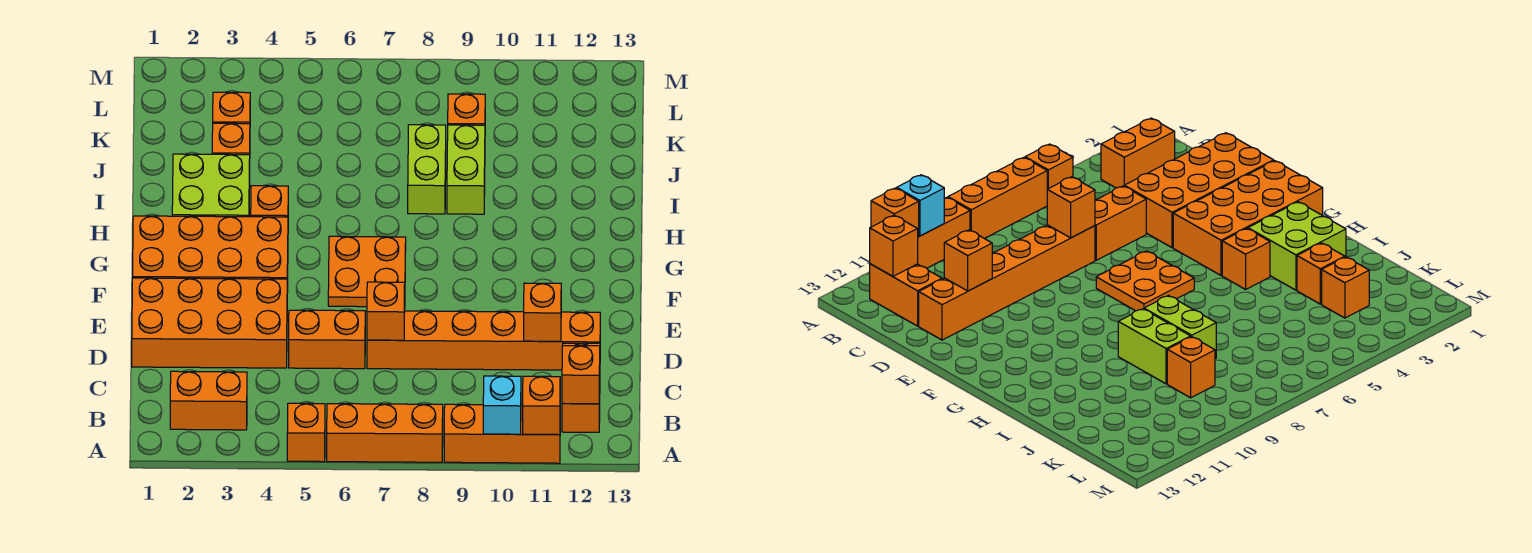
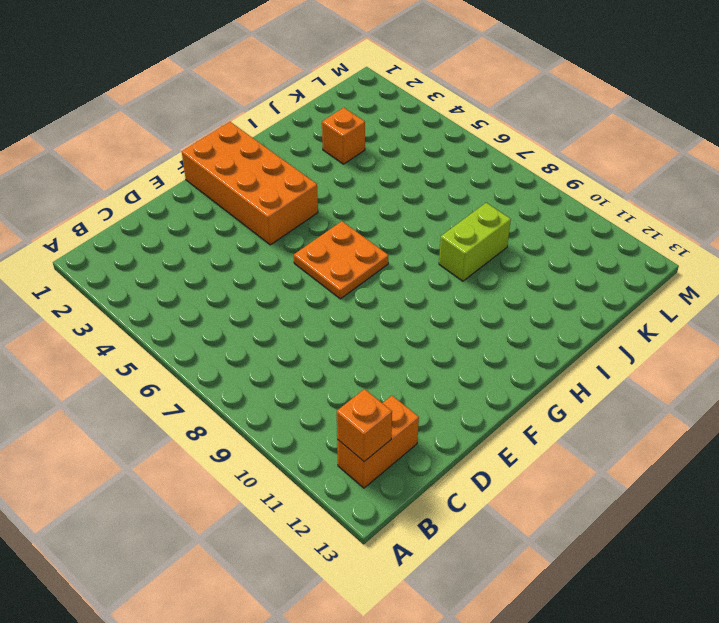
none -> orange brick A5 level 1
none -> orange brick A6:A8 level 1
none -> orange brick A9:A11 level 1

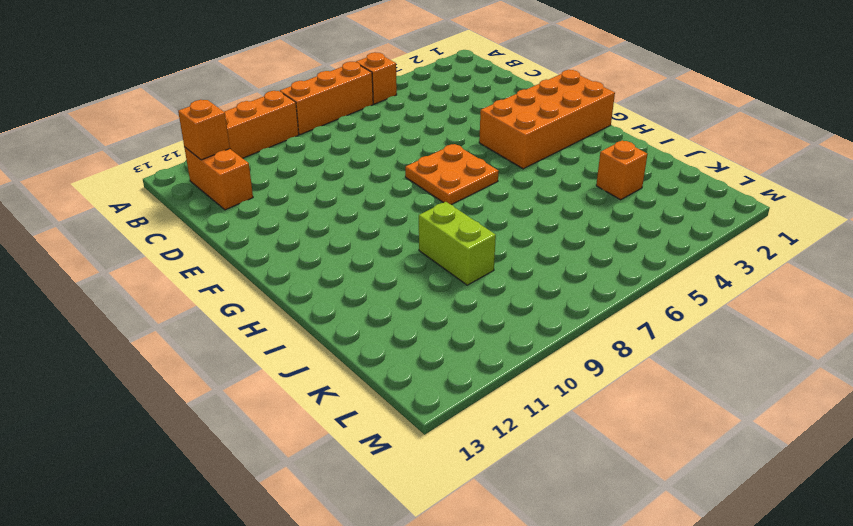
none -> orange brick B2:B3 level 1
none -> orange brick D1:E4 level 1
none -> orange brick D5:D6 level 1

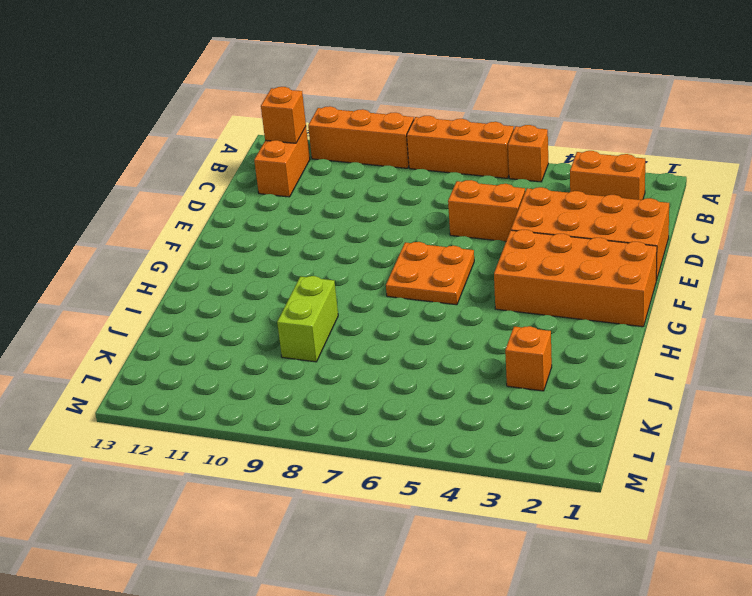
none -> orange brick D7:D12 level 1
none -> lime brick H2:I3 level 1
none -> orange brick H4 level 1

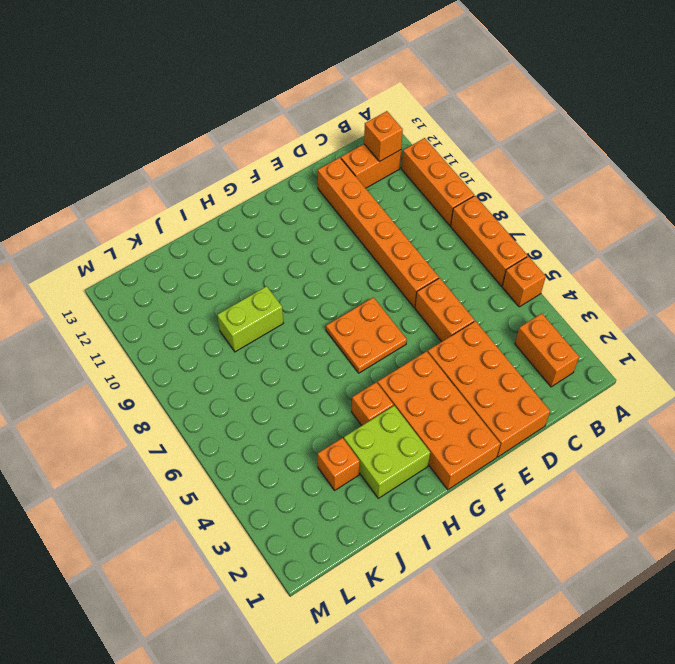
none -> lime brick I8:J8 level 1
none -> orange brick K3 level 1
none -> orange brick K9 level 1

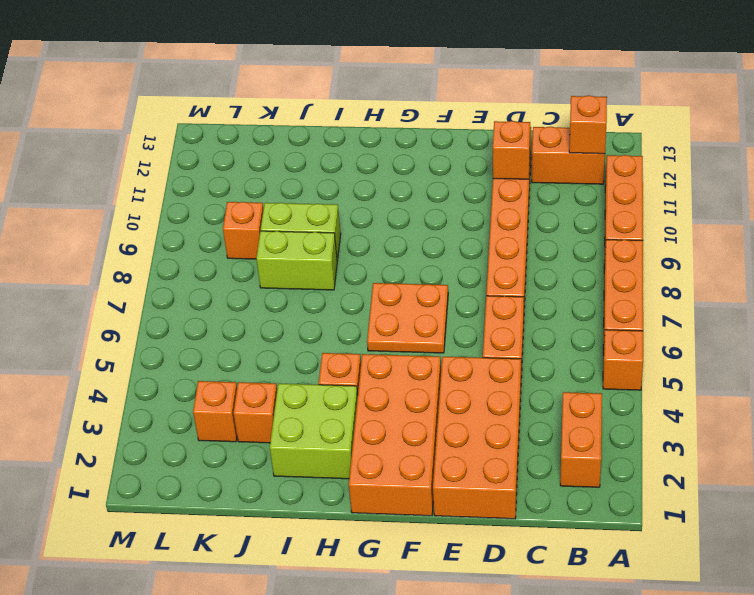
none -> cyan brick A10 level 2
none -> orange brick A11 level 2
none -> orange brick D7 level 2

